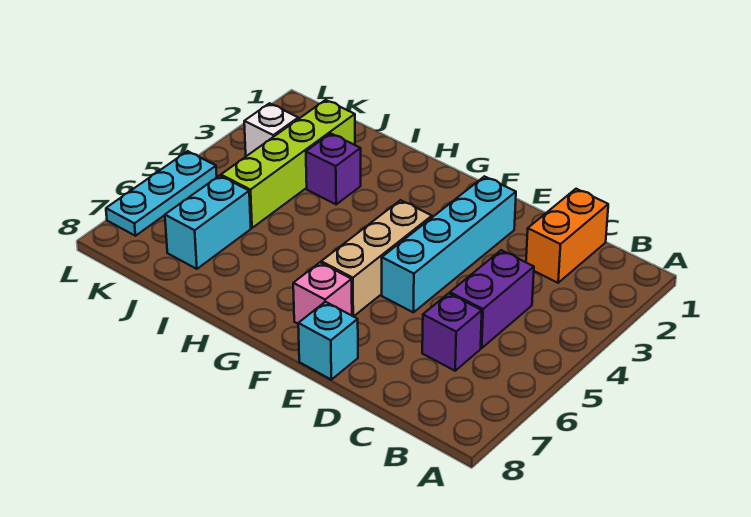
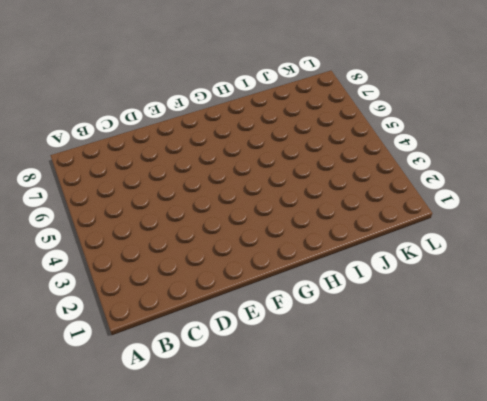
none -> orange brick C1:C2 level 1
none -> purple brick C4:C5 level 1
none -> purple brick C6 level 1

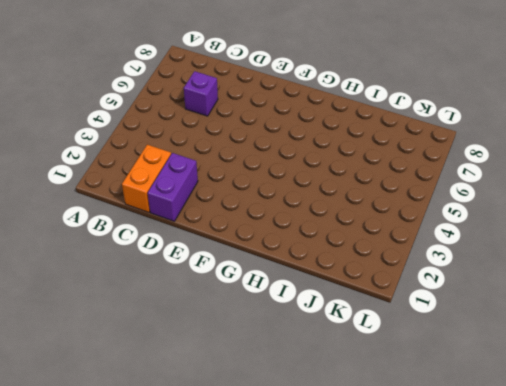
purple brick D1:D2 level 1 -> purple brick C4:C5 level 1
none -> cyan brick E2:E5 level 1
none -> cyan brick E8 level 1
none -> tan brick F4:F6 level 1

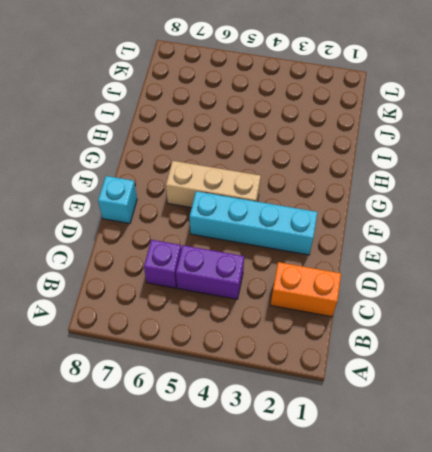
none -> pink brick F7 level 1
none -> purple brick I3 level 1
none -> lime brick J2:J5 level 1

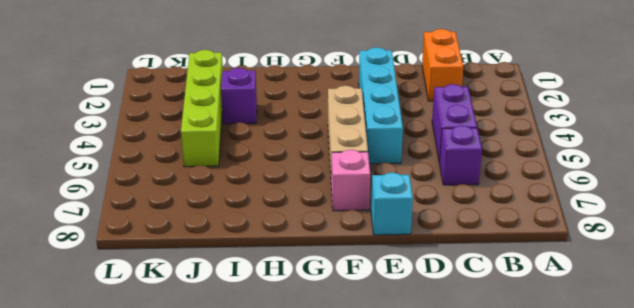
none -> cyan brick J6:J7 level 1
none -> white brick K3 level 1
none -> cyan plate L5:L7 level 1

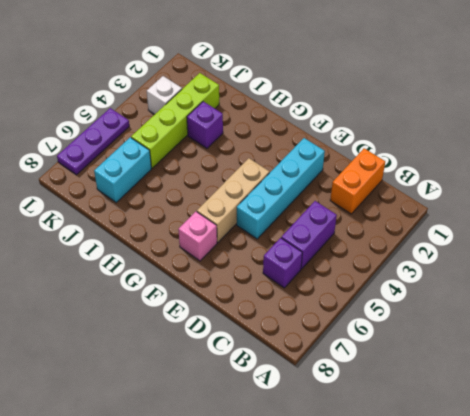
purple plate L5:L7 level 1 -> cyan plate L5:L7 level 1
none -> cyan brick E8 level 1

